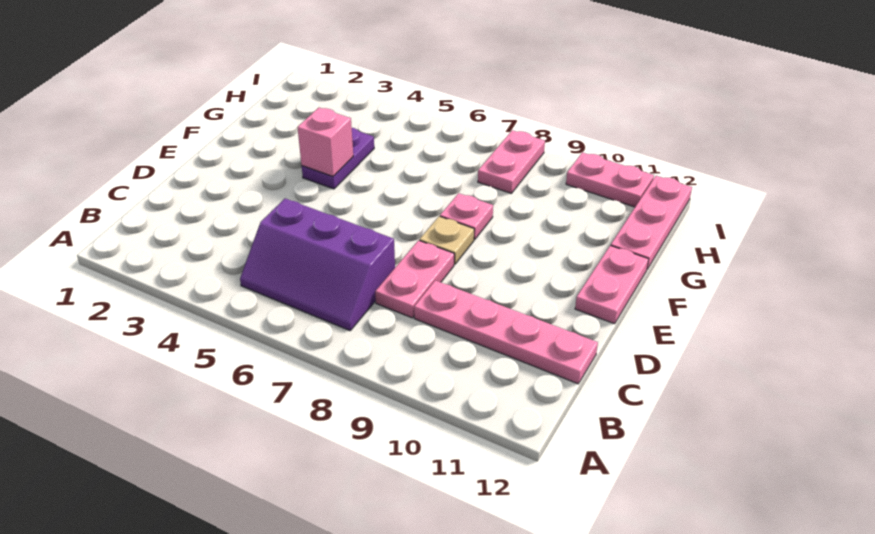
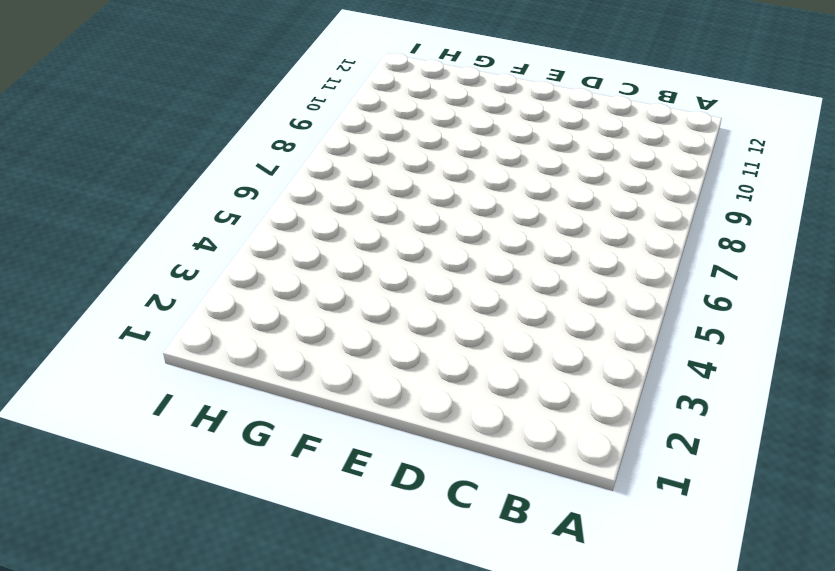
none -> purple slope B5:C7 level 1 top C
none -> pink plate C8:D8 level 1

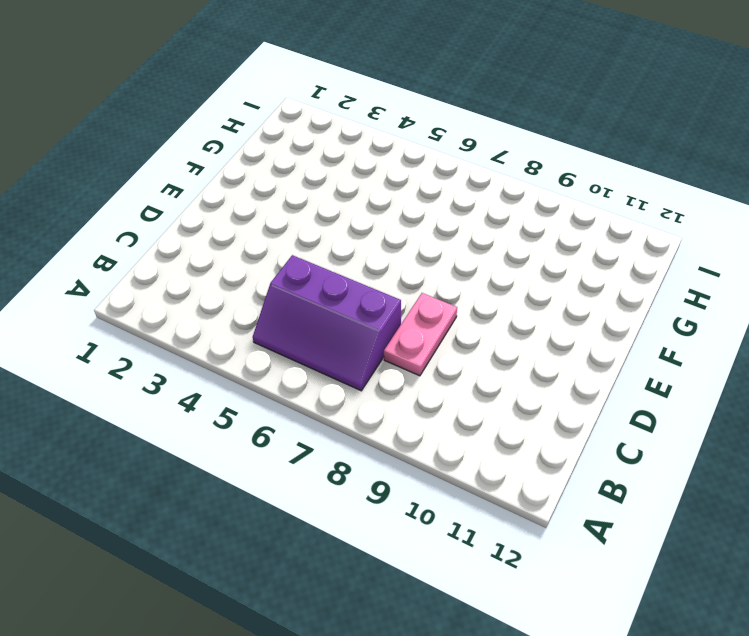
none -> pink plate C9:C12 level 1
none -> tan plate E8 level 1

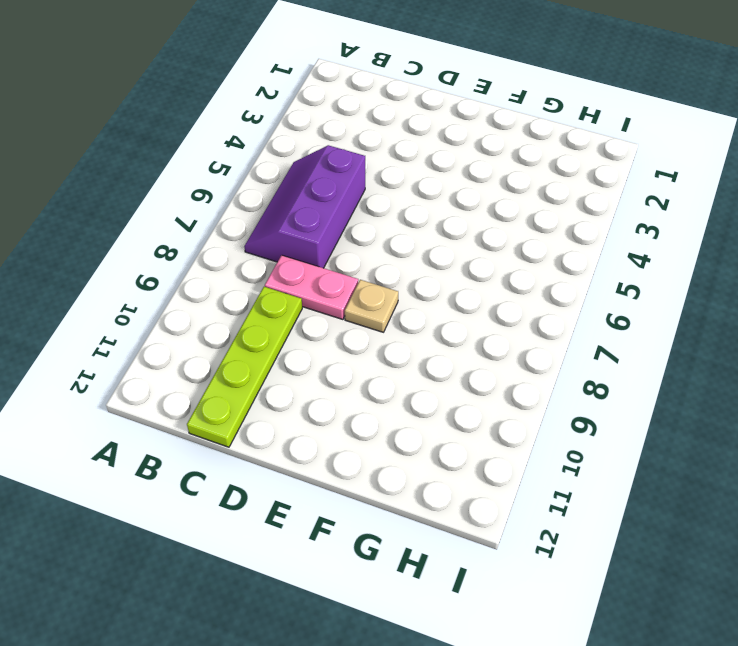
lime plate C9:C12 level 1 -> pink plate C9:C12 level 1
none -> pink plate E12:F12 level 1
none -> purple plate F4:G4 level 1

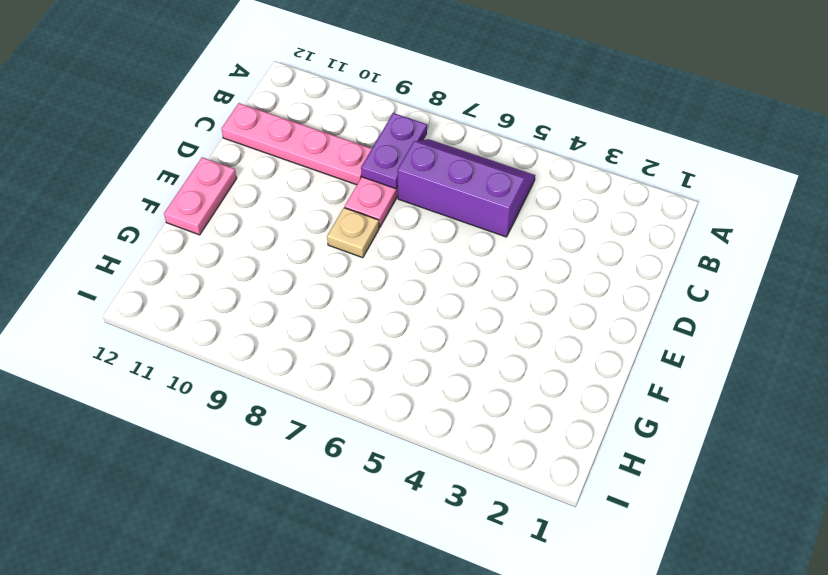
purple plate B8:C8 level 2 -> purple plate F4:G4 level 1
none -> pink plate F8 level 1
none -> pink plate G12:I12 level 1

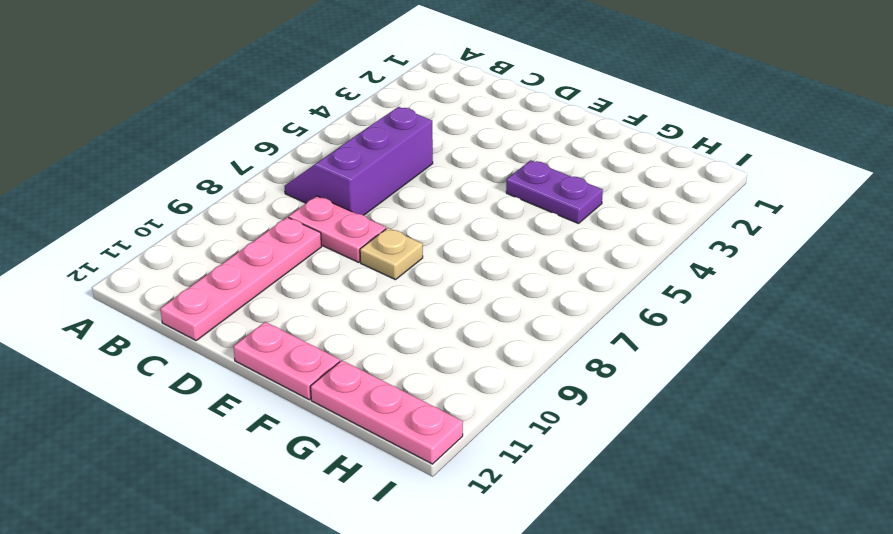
none -> pink plate F8 level 1
none -> pink plate H8:I8 level 1

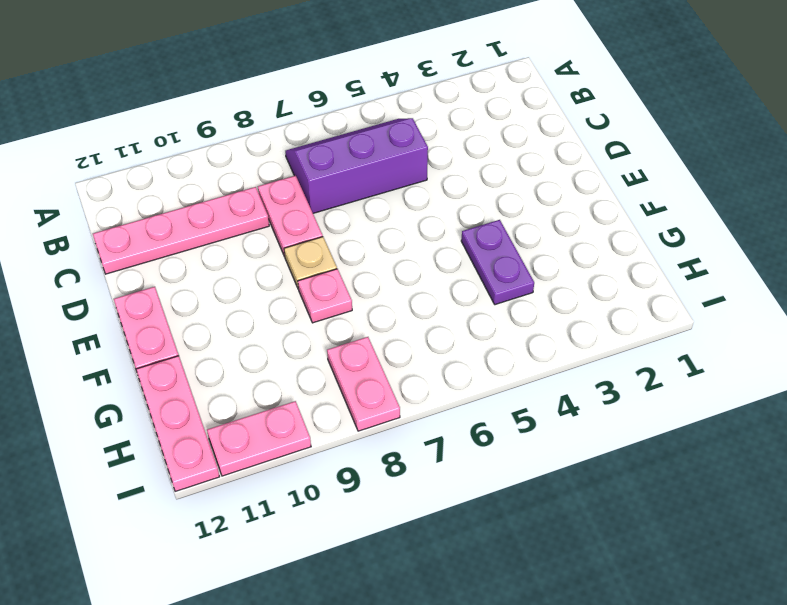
none -> pink brick F4 level 2

